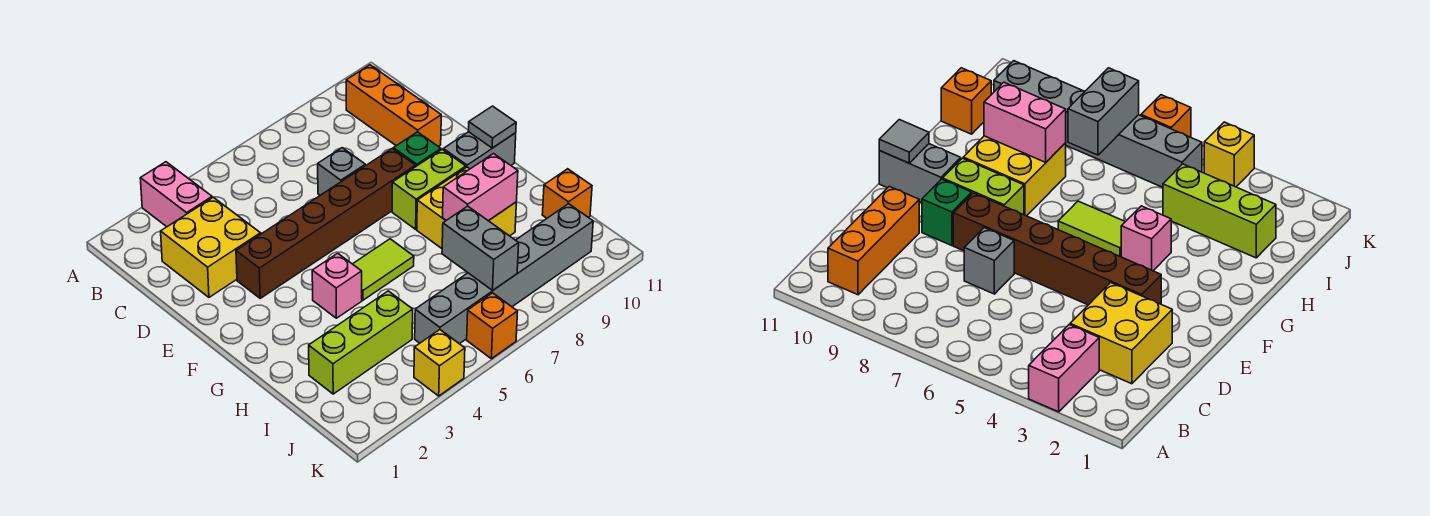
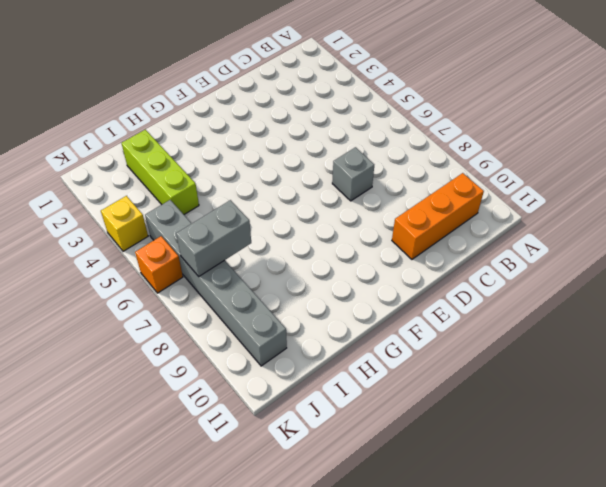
none -> pink brick A3:B3 level 1
none -> yellow brick C2:D3 level 1
none -> brown brick E3:E8 level 1

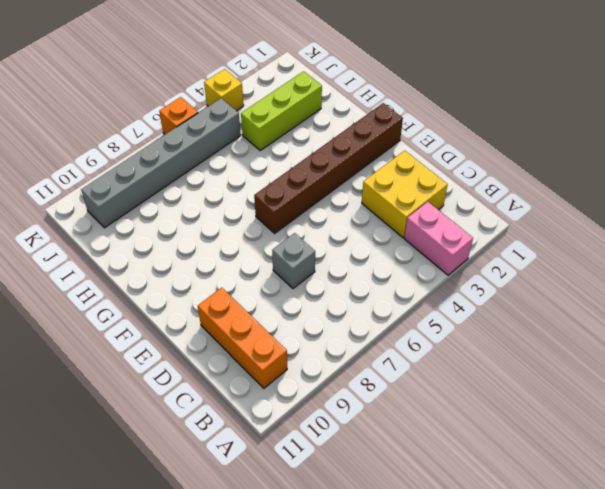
brown brick F1:F6 level 1 -> brown brick E3:E8 level 1
none -> green brick E9 level 1
none -> lime brick F8:F9 level 1
none -> grey brick F10:F11 level 1

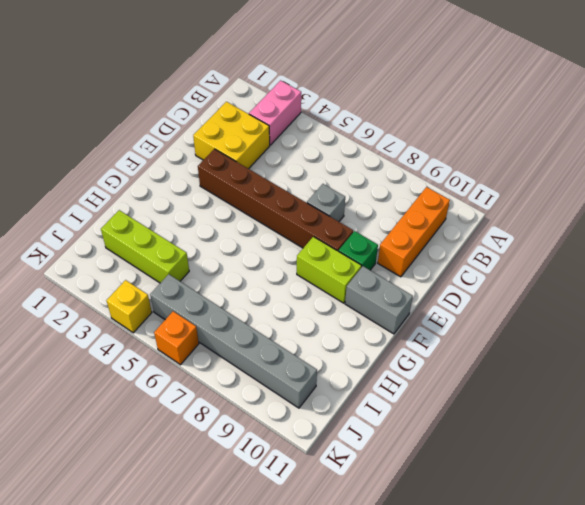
none -> pink brick G4 level 1
none -> lime tile G5:G6 level 1
none -> yellow brick G8:H9 level 1

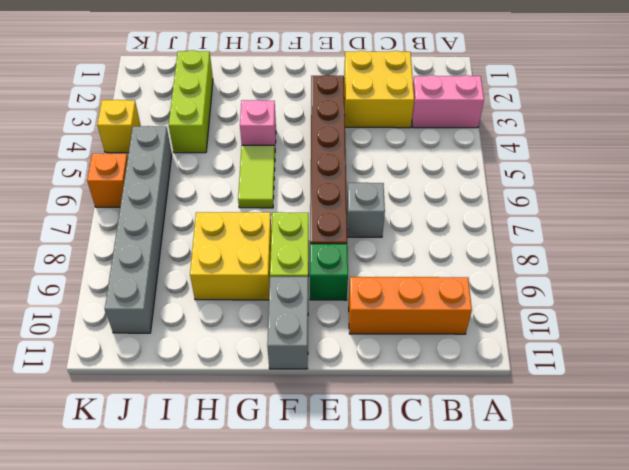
none -> orange brick I11 level 1
none -> grey tile F11 level 2
none -> pink brick H8:H9 level 2

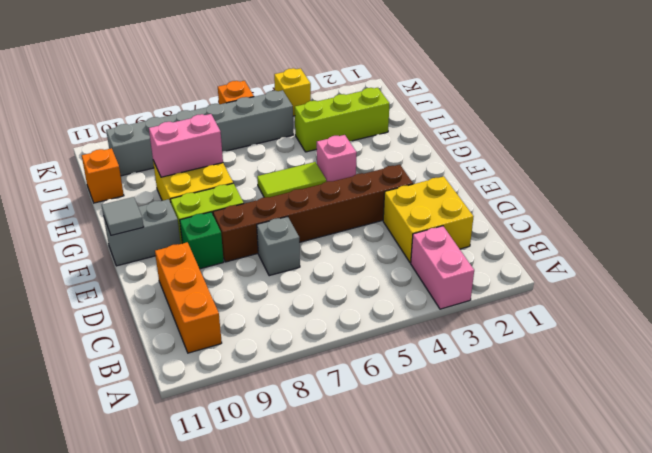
none -> grey brick I7:J7 level 2

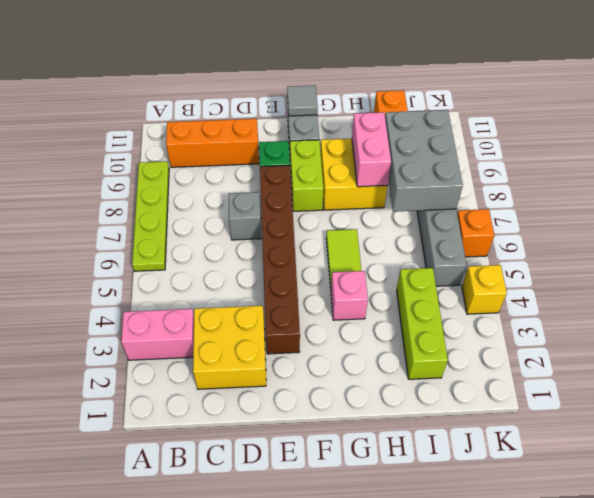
lime plate A6:A9 level 1 -> none
grey brick I7:J9 level 2 -> grey brick I7:J7 level 2

